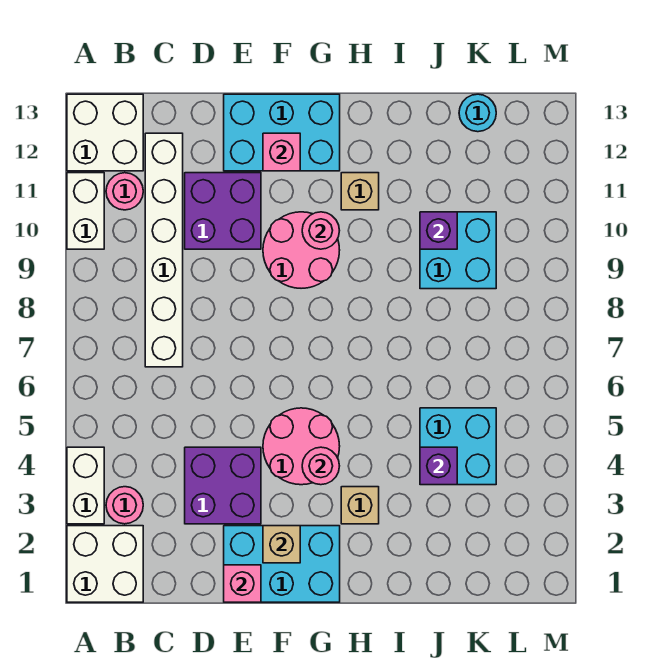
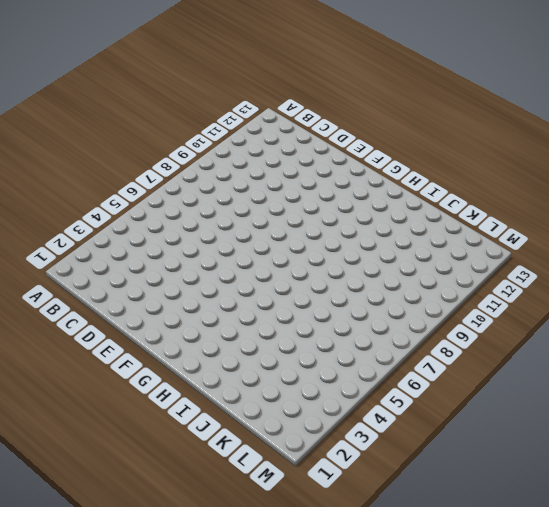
none -> white brick A1:B2 level 1
none -> white brick A3:A4 level 1
none -> white brick A10:A11 level 1

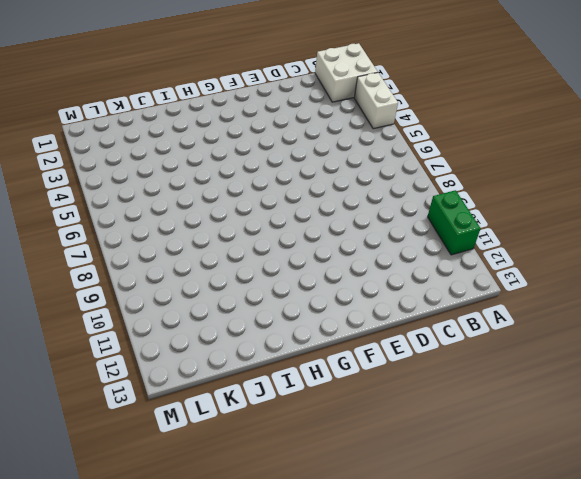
green brick A10:A11 level 1 -> white brick A10:A11 level 1
none -> white brick A12:B13 level 1
none -> pink round brick B3 level 1
none -> pink round brick B11 level 1

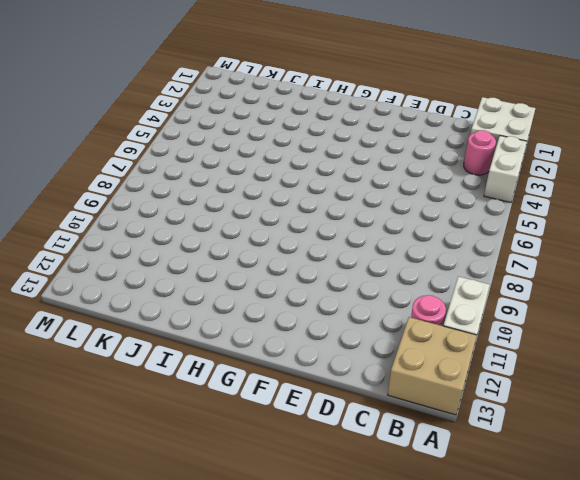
tan brick A12:B13 level 1 -> white brick A12:B13 level 1
none -> white brick C7:C12 level 1
none -> purple brick D3:E4 level 1
none -> purple brick D10:E11 level 1

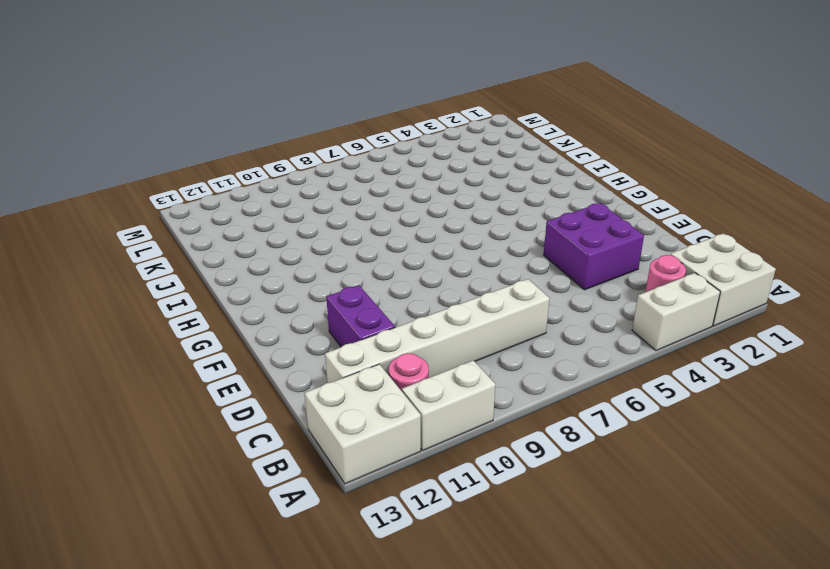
purple brick D11:E11 level 1 -> purple brick D10:E11 level 1
none -> cyan brick E1:G2 level 1
none -> cyan brick E12:G13 level 1
none -> pink round brick F4:G5 level 1

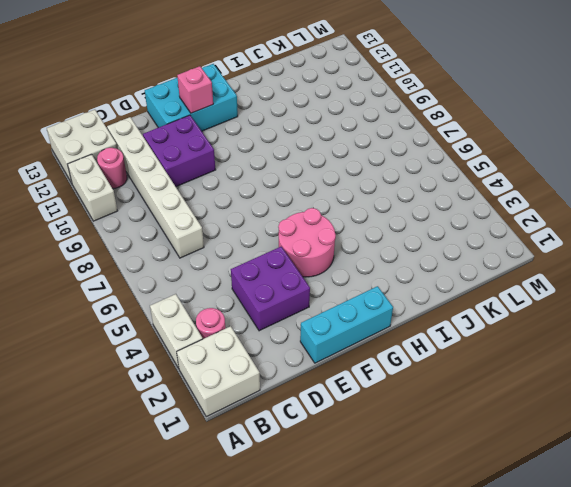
cyan brick E1:G1 level 1 -> cyan brick E1:G2 level 1
none -> pink round brick F9:G10 level 1
none -> tan brick H3 level 1
none -> tan brick H11 level 1

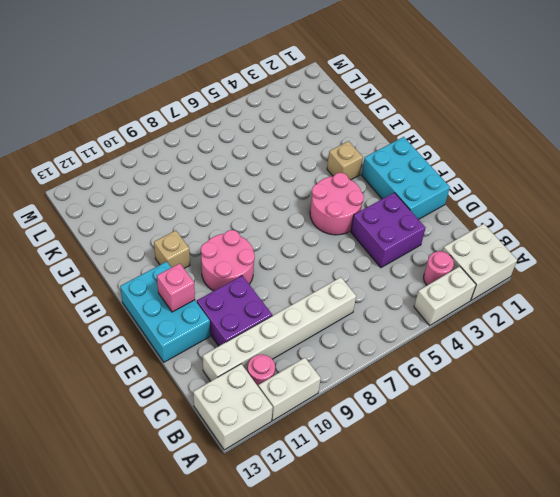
none -> cyan brick J4:K5 level 1
none -> cyan brick J9:K10 level 1
none -> cyan round brick K13 level 1

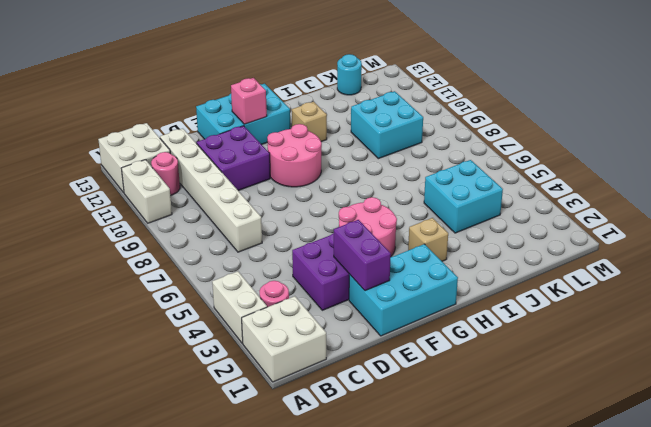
purple brick E2:E3 level 2 -> none
none -> pink brick E1 level 2
none -> tan brick F2 level 2
none -> pink round brick G4 level 2

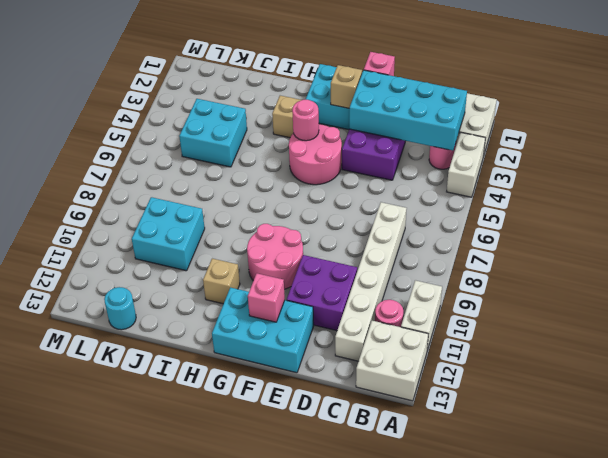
cyan brick B2:E3 level 2 -> none
none -> pink round brick G10 level 2
none -> purple brick J4 level 2
none -> purple brick J10 level 2

